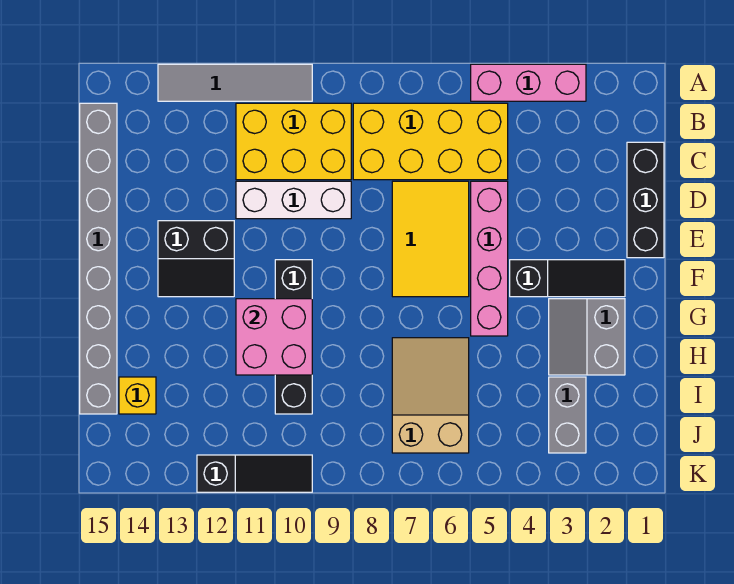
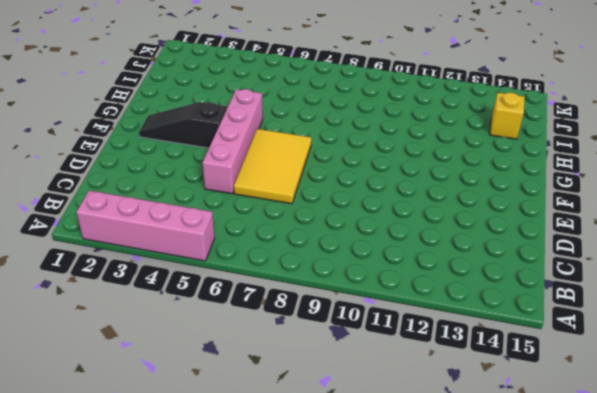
pink brick A2:A5 level 1 -> pink brick A3:A5 level 1
none -> grey tile A10:A13 level 1
none -> yellow brick B5:C8 level 1
none -> yellow brick B9:C11 level 1

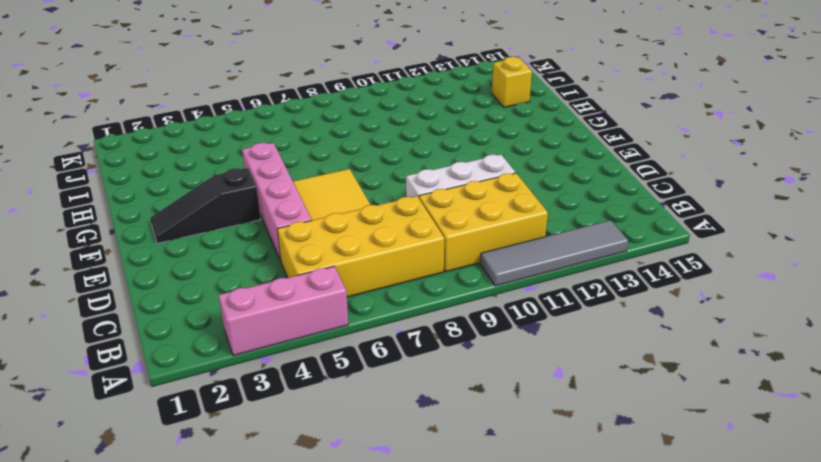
none -> grey brick B15:I15 level 1
none -> black brick C1:E1 level 1
none -> black slope E12:F13 level 1 top E

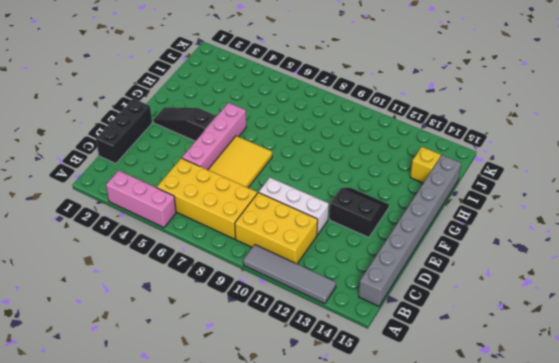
none -> black brick F10:I10 level 1
none -> grey slope G2:H3 level 1 top 2
none -> tan slope H6:J7 level 1 top J

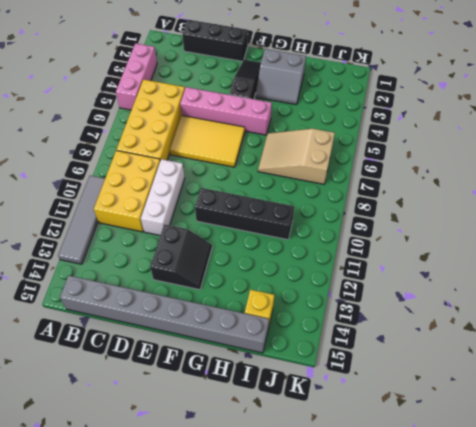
none -> grey brick I3:J3 level 1
none -> black slope K10:K12 level 1 top 12
none -> pink brick G10:H11 level 2

